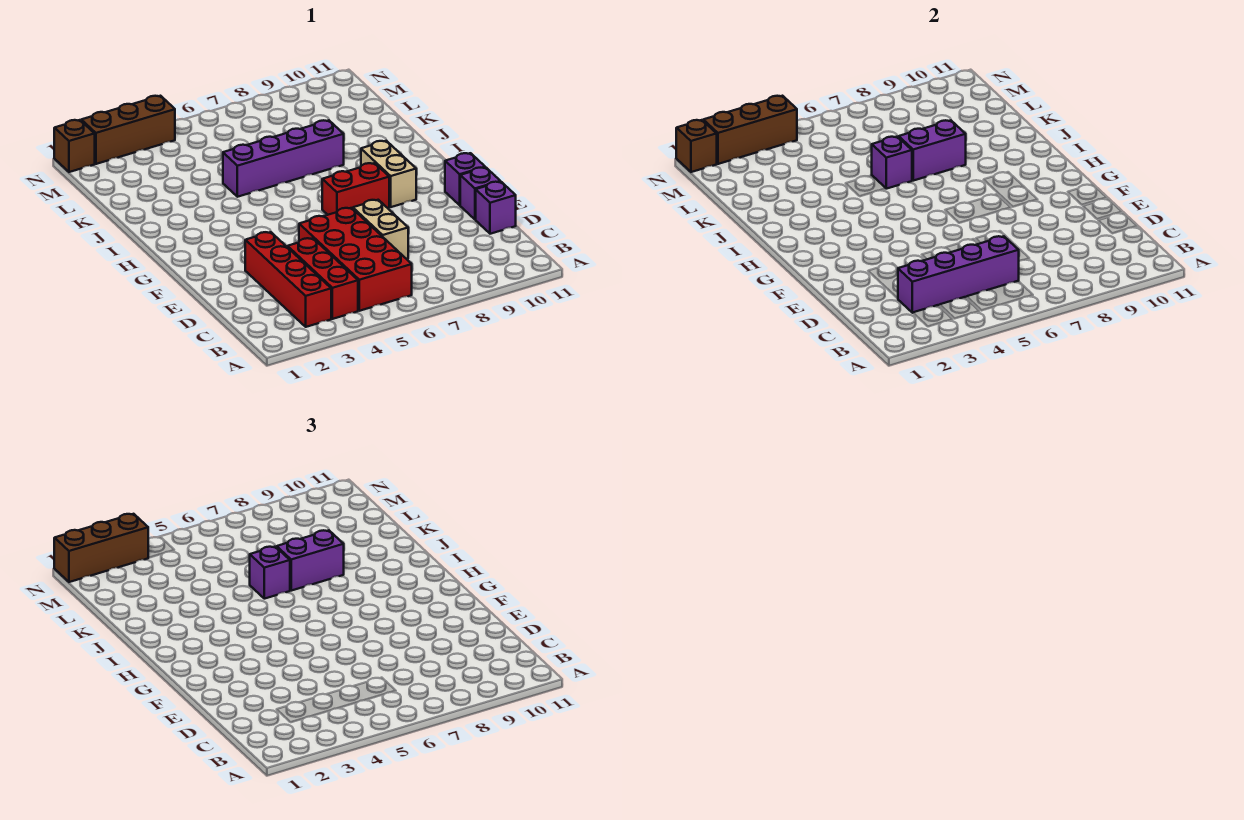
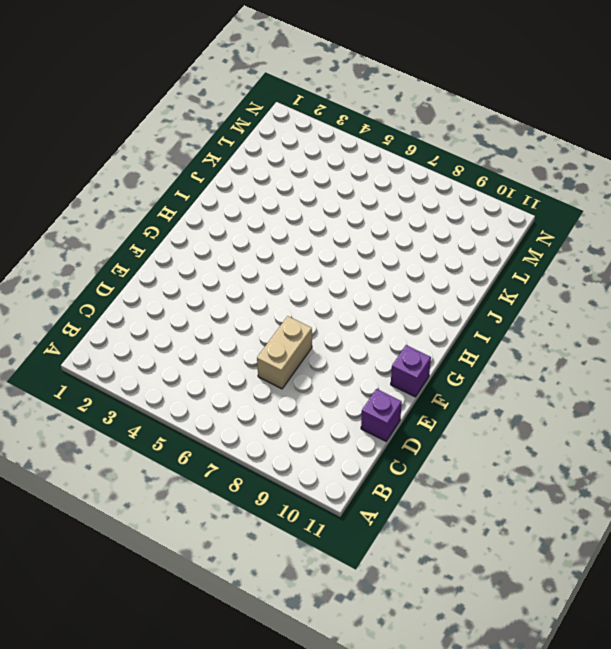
none -> red brick B3:E3 level 1
none -> red brick B4:D4 level 1
none -> red brick B5:E6 level 1

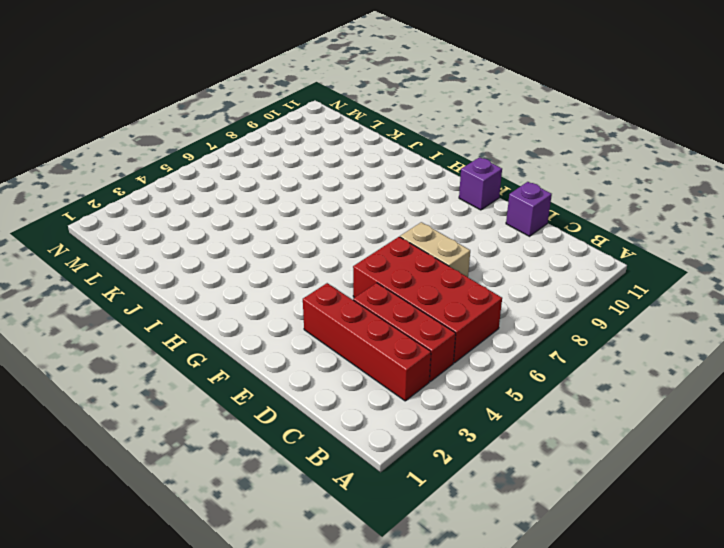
none -> purple brick E11 level 1
none -> red brick G7:G8 level 1
none -> tan brick G9:H9 level 1

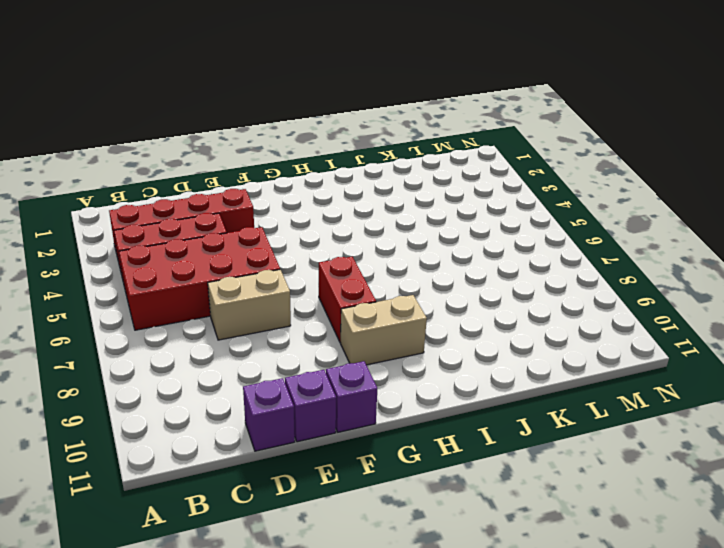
none -> purple brick J5:J8 level 1
none -> brown brick N1 level 1
none -> brown brick N2:N4 level 1

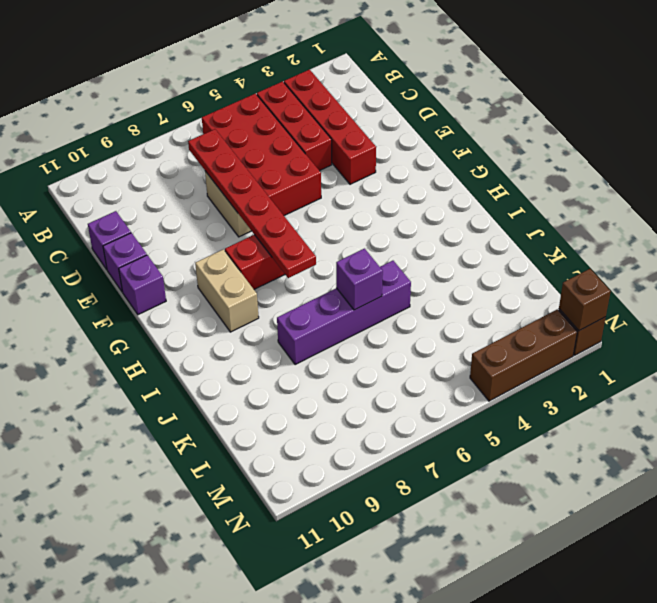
red plate C7:H7 level 2 -> none
none -> purple brick C3:C6 level 2
none -> purple brick J7:J8 level 2
none -> brown brick N2:N4 level 2

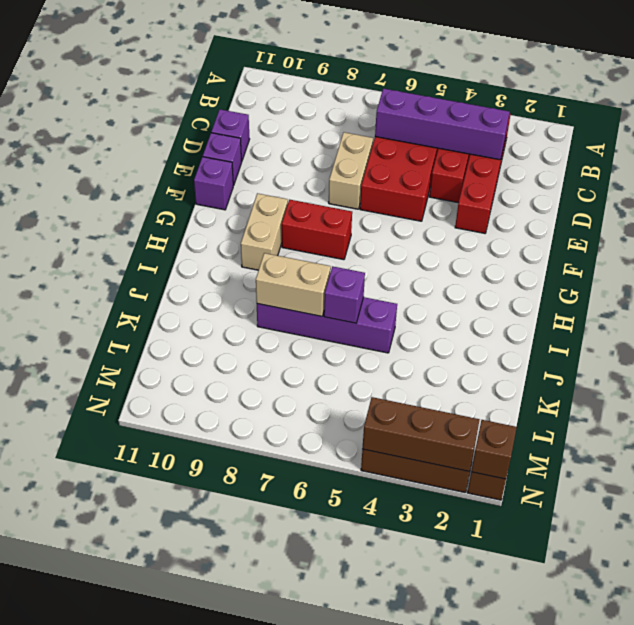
tan brick J7:J8 level 2 -> purple brick J7:J8 level 2
none -> purple brick J6 level 3
none -> purple brick J7:J8 level 3
none -> brown brick N1:N3 level 3

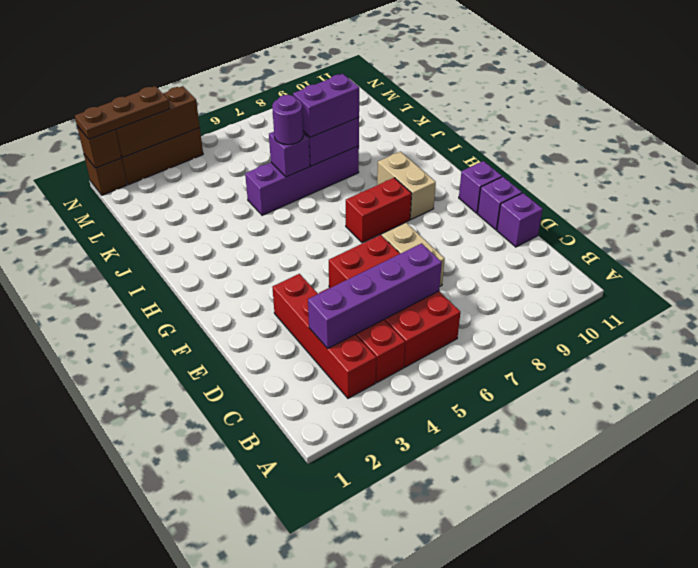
purple round brick J6 level 3 -> purple brick J6 level 3
brown plate N1:N3 level 3 -> brown brick N1:N3 level 3

